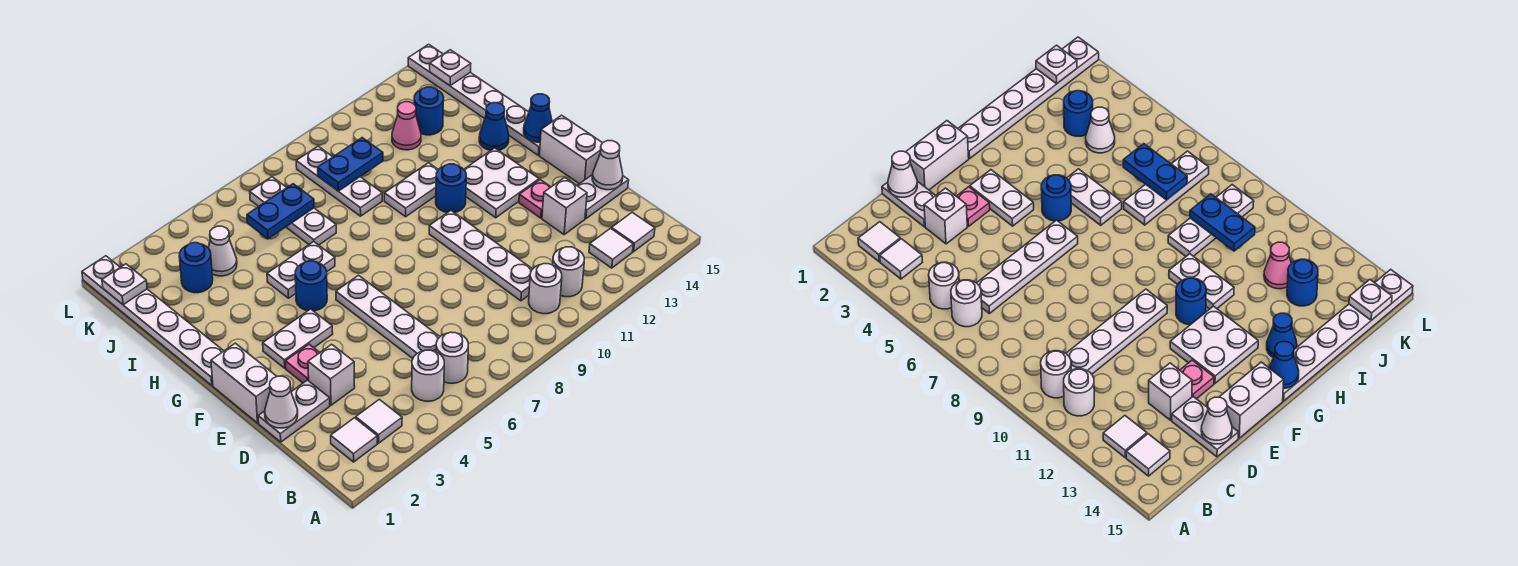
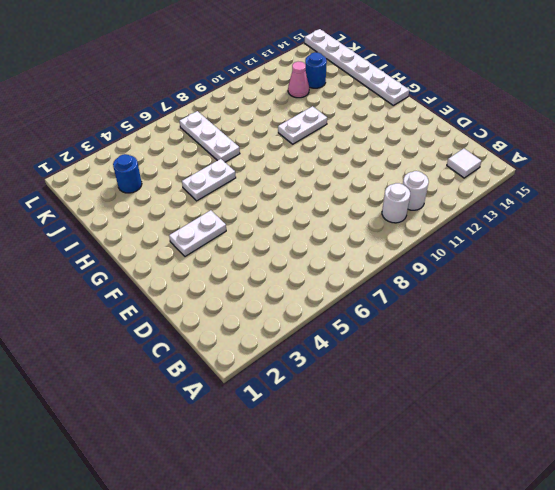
none -> white tile B2 level 1
none -> white tile B3 level 1
none -> white round brick B5 level 1
none -> white round brick B6 level 1

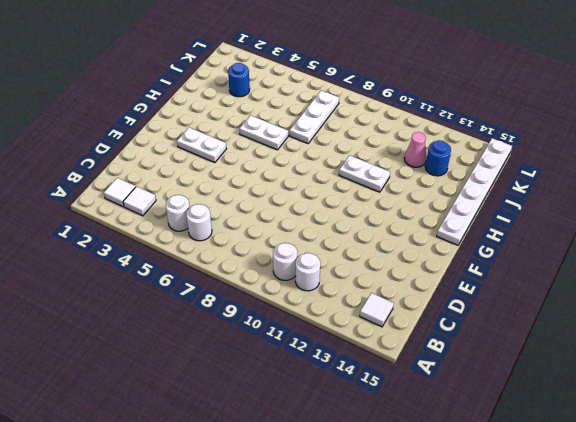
none -> white tile B13 level 1
none -> white plate C6:F6 level 1
none -> white plate C10:F10 level 1
none -> white plate D1:D2 level 1

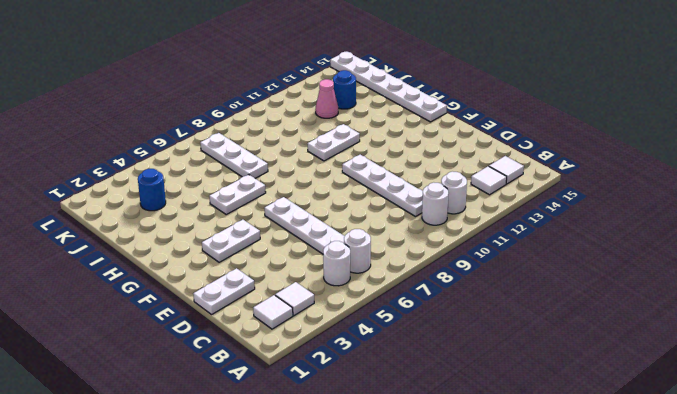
none -> white brick D3 level 1
none -> white brick D13 level 1
none -> white plate D14:D15 level 1
none -> white brick E1:F1 level 1

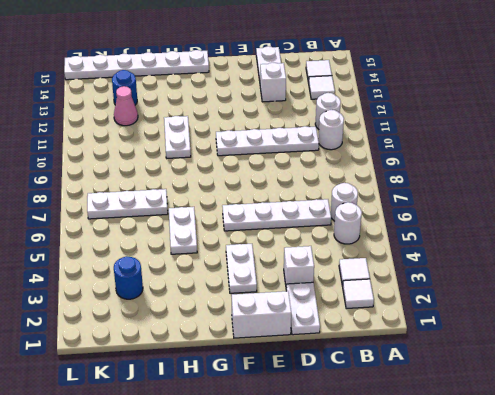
none -> pink plate E3 level 1
none -> pink plate E13 level 1
none -> white brick E15:F15 level 1
none -> white plate F12:G13 level 1

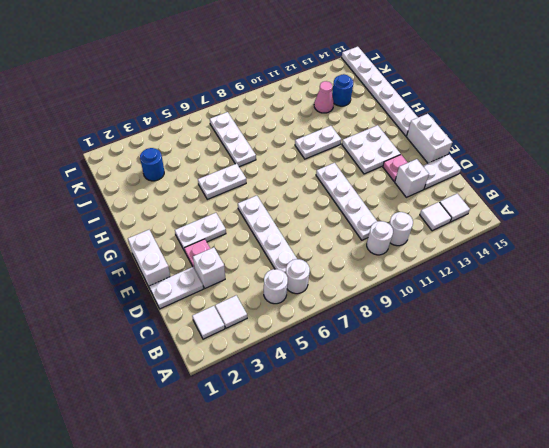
none -> white plate G1:L1 level 1
none -> blue round brick G5 level 1
none -> blue round brick G11 level 1
none -> blue cone H14 level 1

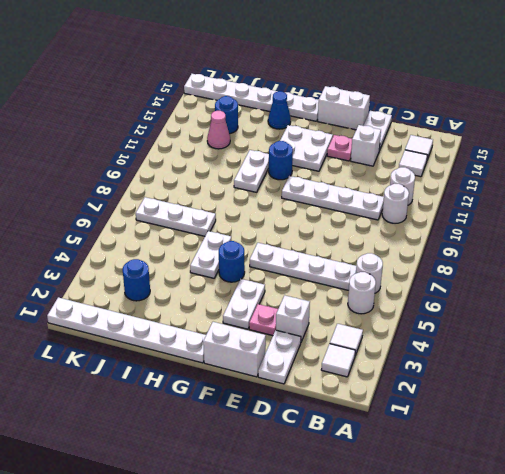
none -> white plate I9:K9 level 1
none -> white cone J4 level 1
none -> white cone D1 level 2
none -> white cone D15 level 2

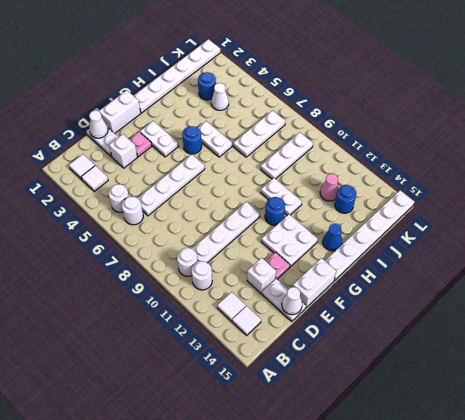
none -> blue cone G15 level 2
none -> blue plate J6:J7 level 2
none -> blue plate J9:J10 level 2
none -> white plate K1 level 2

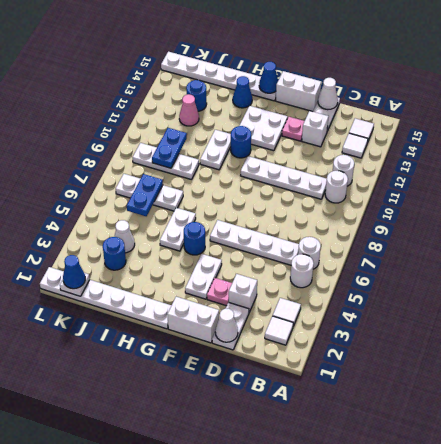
blue cone K1 level 3 -> none
none -> white plate K15 level 2

